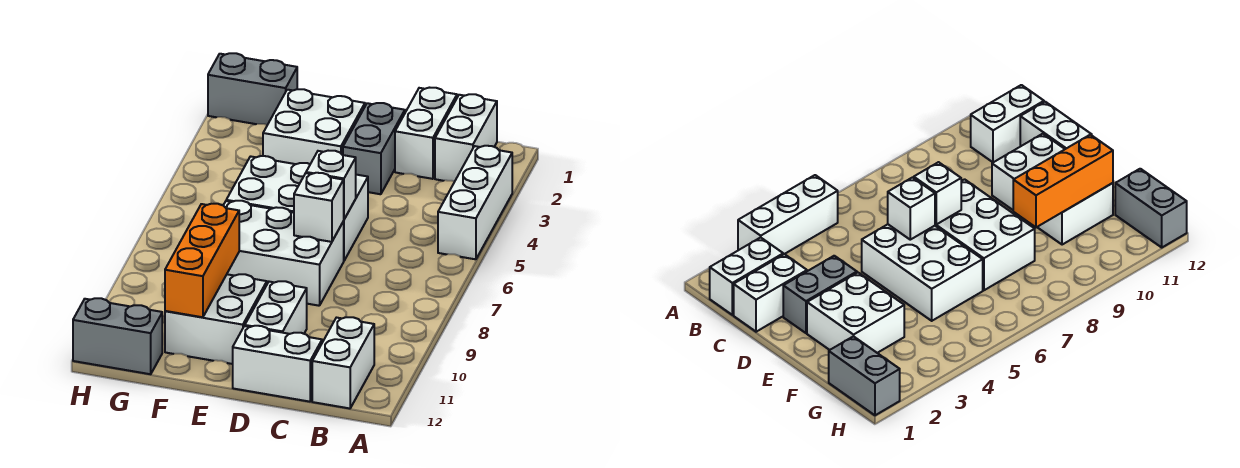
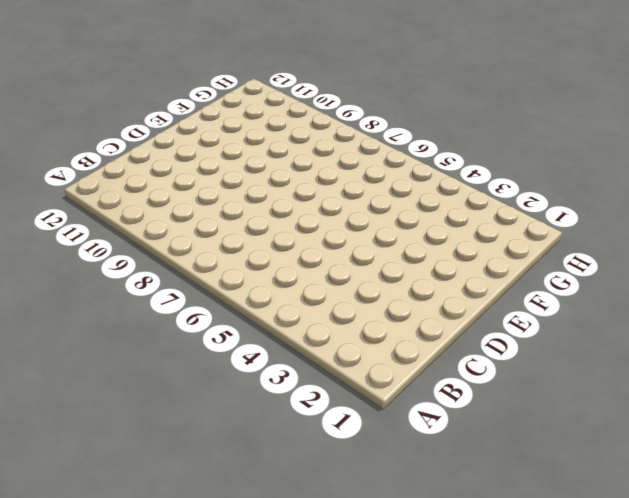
none -> white brick A3:A5 level 1
none -> white brick B1:B2 level 1
none -> white brick B11:B12 level 1

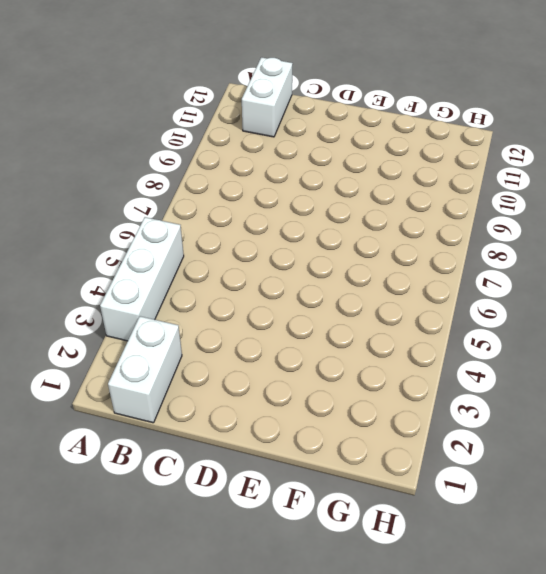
none -> white brick C1:C2 level 1
none -> white brick C12:D12 level 1
none -> grey brick D2:D3 level 1

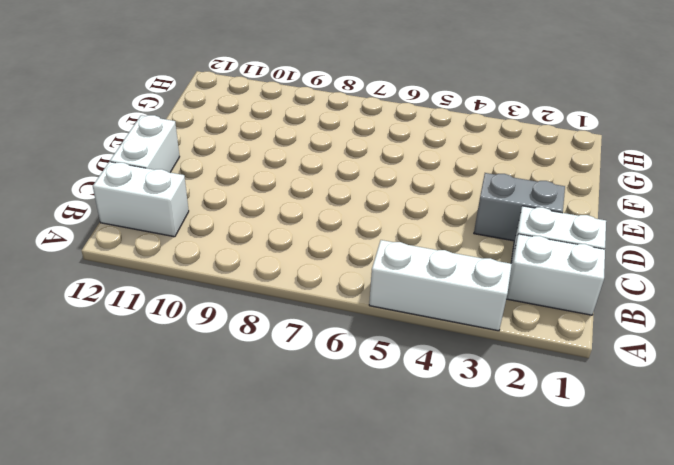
none -> white brick D5:F6 level 1
none -> white brick D7:F8 level 1
none -> white brick D10:D11 level 1

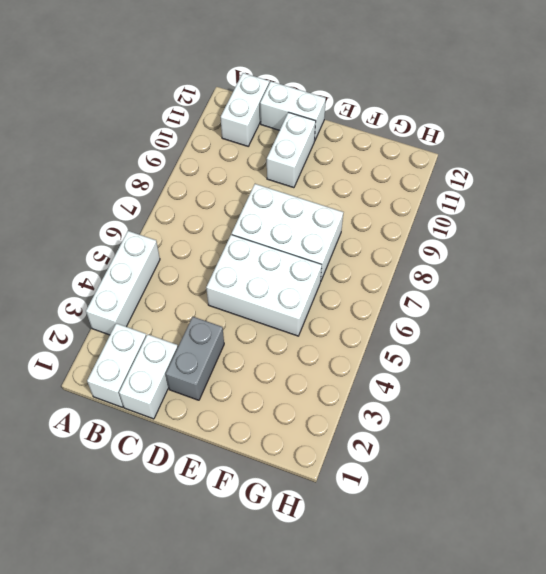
none -> white brick E2:F3 level 1
none -> white brick E10:F11 level 1
none -> grey brick G1:H1 level 1

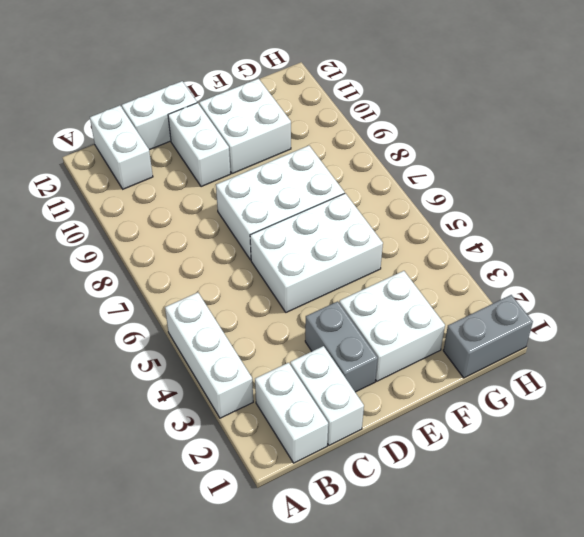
none -> grey brick G12:H12 level 1
none -> white brick D6 level 2
none -> white brick D7 level 2

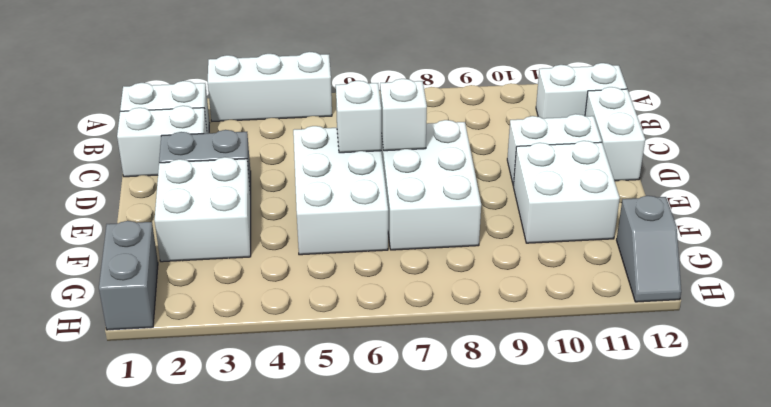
grey slope G12:H12 level 1 top G -> grey brick G12:H12 level 1
none -> orange brick F9:F11 level 2

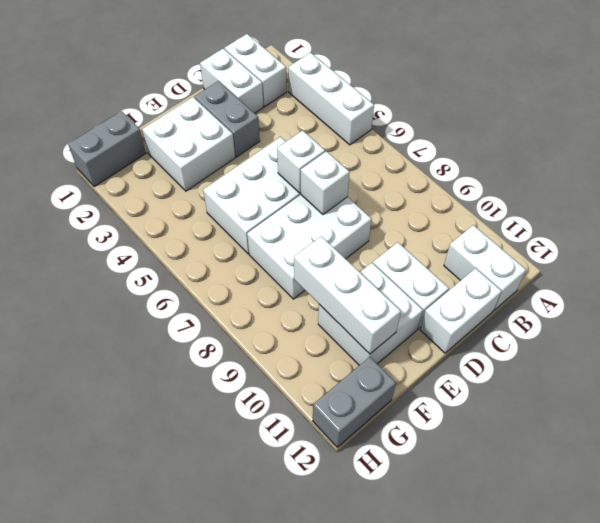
white brick F9:F11 level 2 -> orange brick F9:F11 level 2

